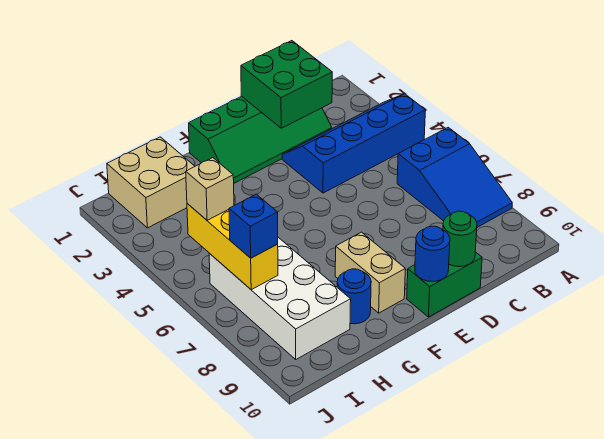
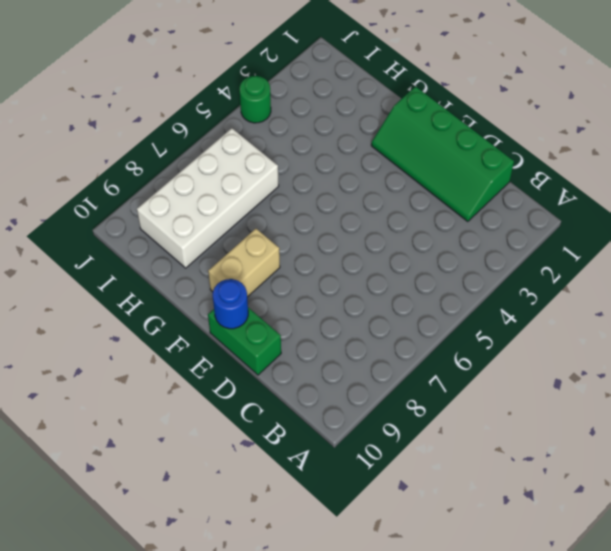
green round brick J4 level 1 -> green round brick D10 level 2
none -> blue slope A3:D4 level 1 top 4
none -> blue slope A6:B8 level 1 top 6
none -> blue round brick G9 level 1

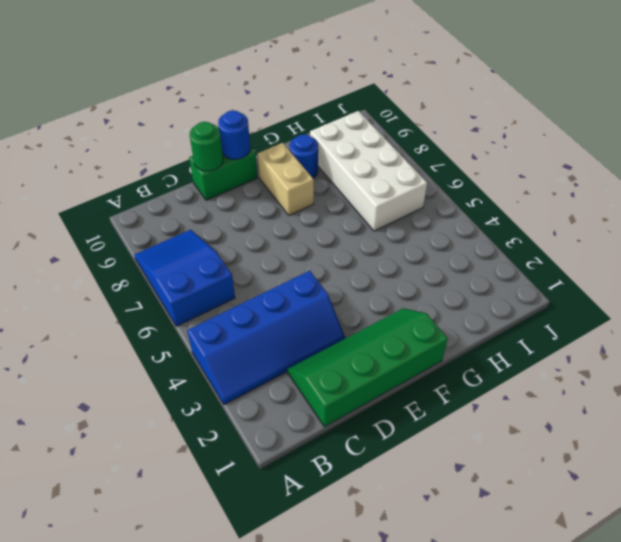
none -> tan brick H1:I2 level 1
none -> green brick C1:D2 level 2
none -> yellow brick I5:I7 level 2

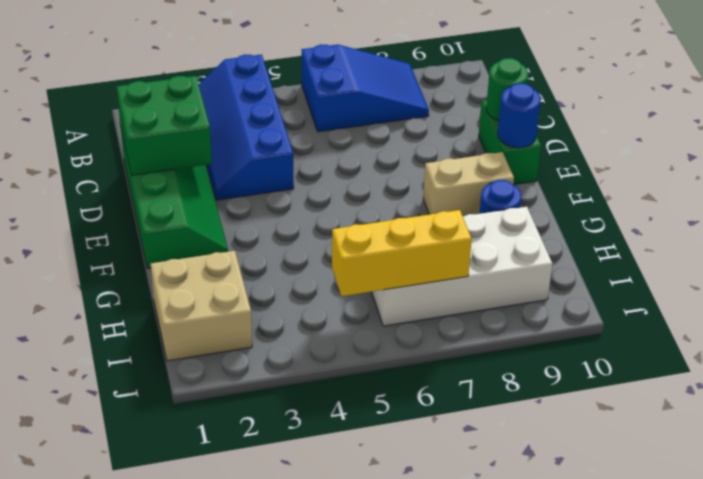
none -> tan brick I5 level 3
none -> blue brick I7 level 3

